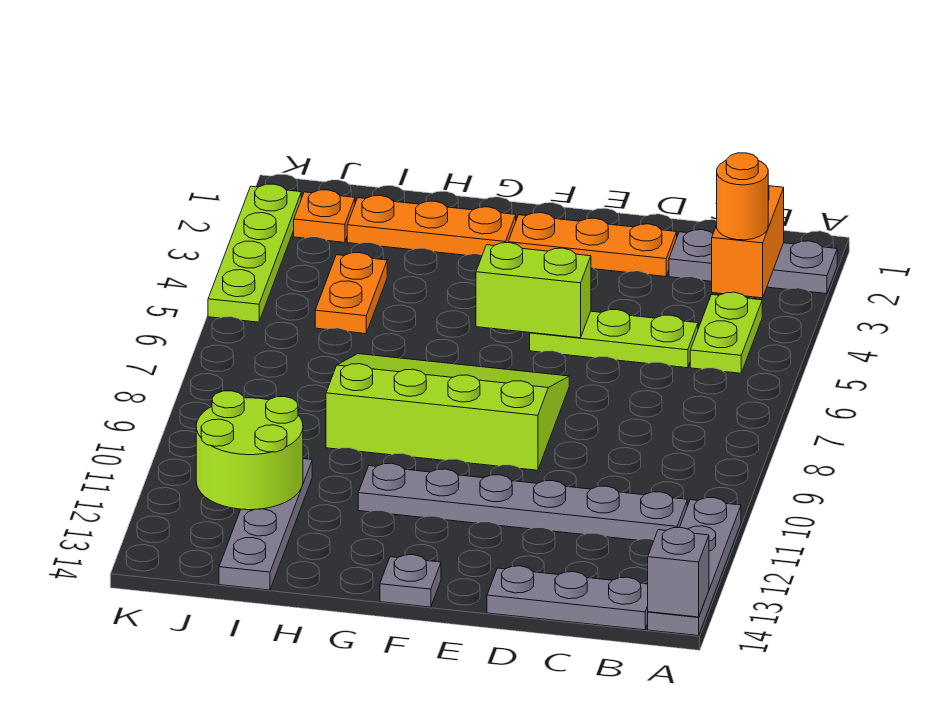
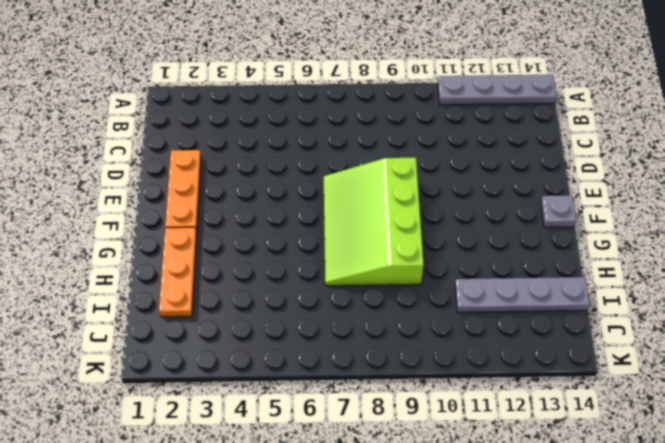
none -> grey plate A2:C2 level 1
none -> lime plate B4:B5 level 1
none -> grey plate B11:G11 level 1

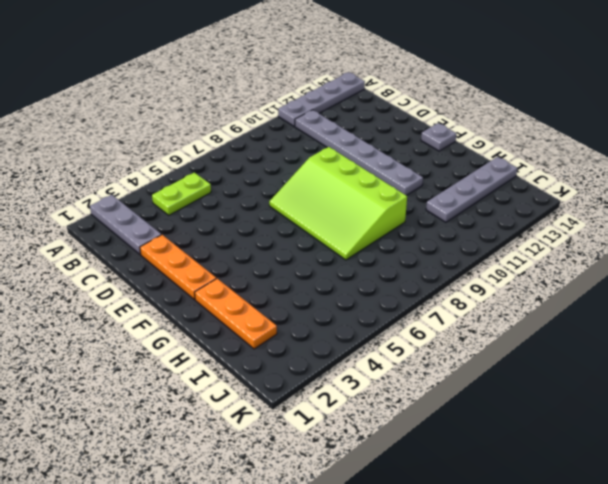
none -> grey plate B14:D14 level 1
none -> lime plate C5:E5 level 1
none -> orange plate I4:I5 level 1

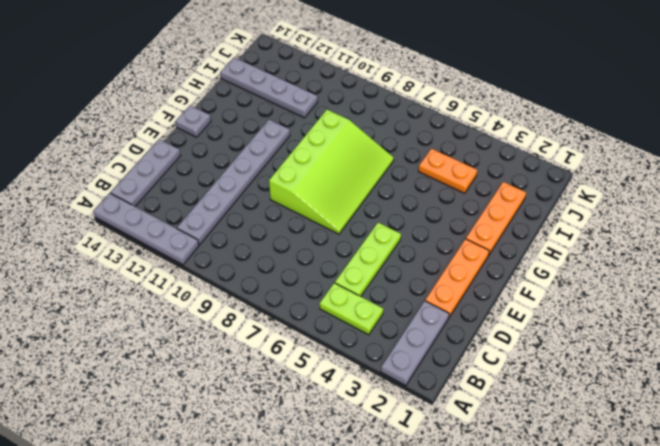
none -> orange plate J2 level 1
none -> lime plate K2:K5 level 1
none -> grey brick A14 level 2

